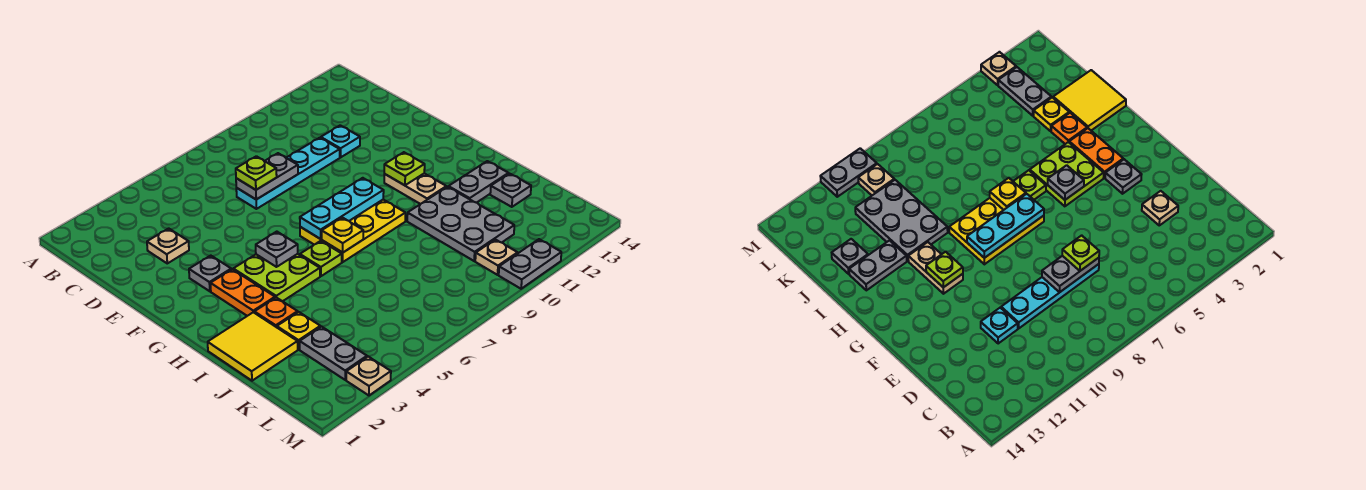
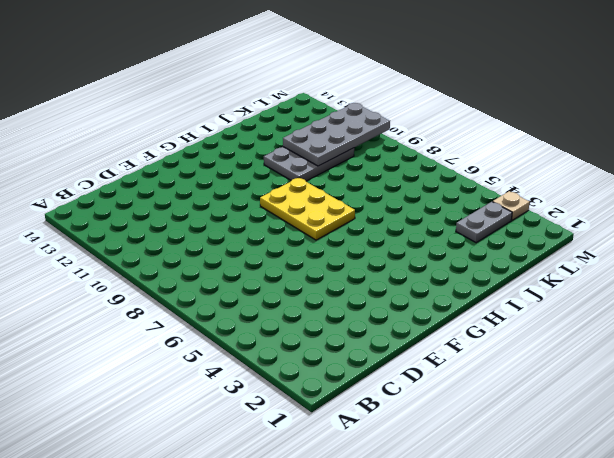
grey plate J10:M11 level 2 -> none
none -> tan plate D3 level 1
none -> cyan plate D7:D10 level 1
none -> cyan plate D11 level 1

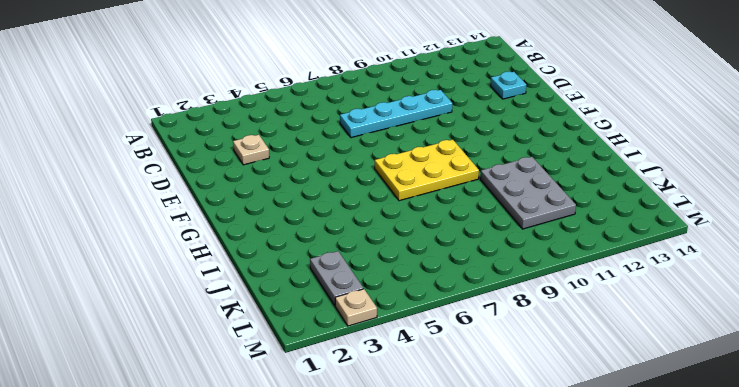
cyan plate D13 level 1 -> cyan plate D11 level 1
none -> grey plate F3 level 1
none -> orange plate G3:H3 level 1
none -> lime plate G4:H5 level 1

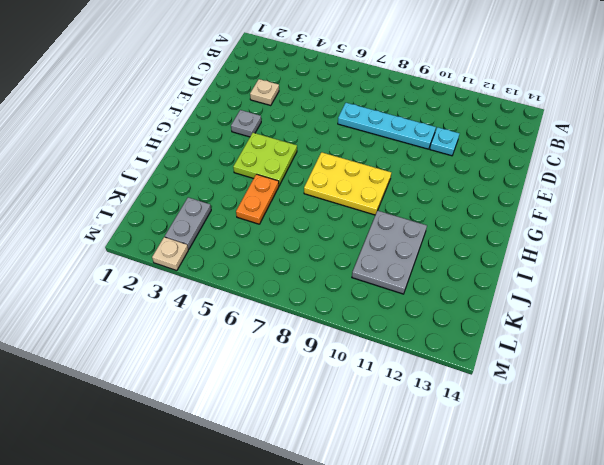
orange plate I5:J5 level 1 -> orange plate G3:H3 level 1
none -> tan plate G11:H11 level 1
none -> lime plate H6 level 1
none -> yellow tile I1:J2 level 1

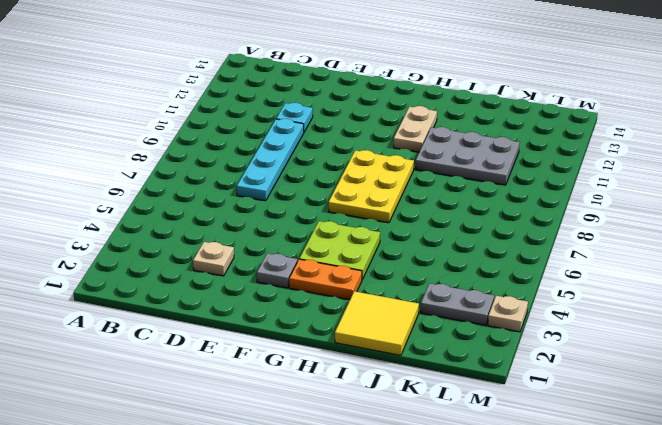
tan plate H11:H12 level 1 -> tan plate G11:H11 level 1
none -> lime plate H6 level 1
none -> orange plate I3 level 1
none -> grey plate I12:I13 level 1

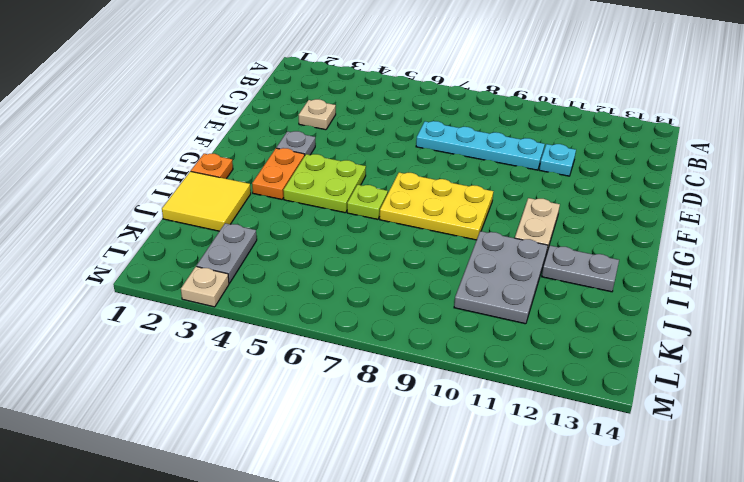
orange plate H1 level 1 -> orange plate I3 level 1
none -> yellow plate J3 level 1
none -> grey plate J13 level 1
none -> tan plate L10 level 1

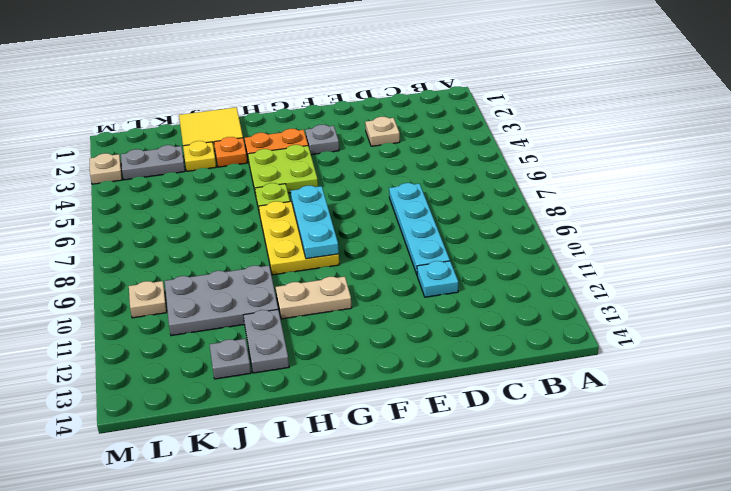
none -> grey plate M10:M11 level 1
none -> grey plate D7:D8 level 2
none -> grey plate G5 level 2

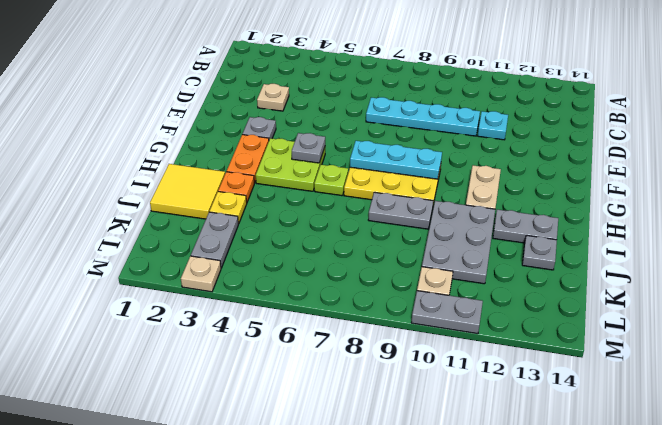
grey plate I8:I9 level 1 -> grey plate D7:D8 level 2
none -> lime plate G11 level 2
none -> yellow plate H7 level 2
none -> lime plate D7 level 3

